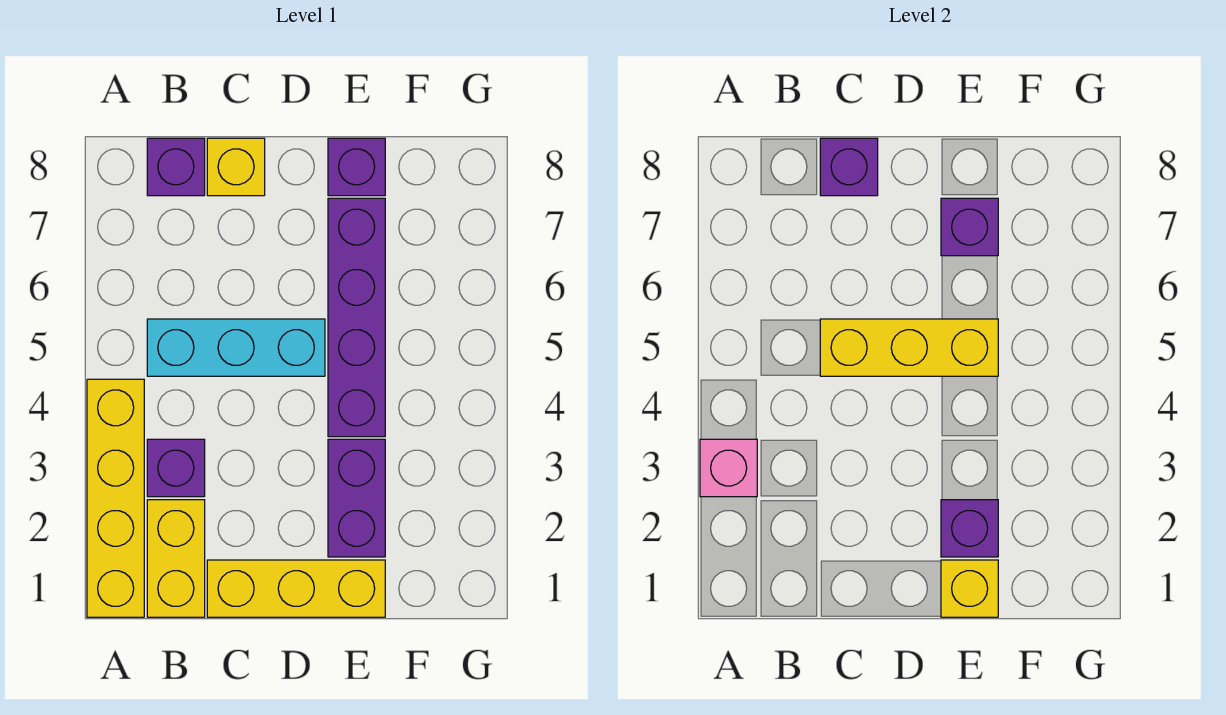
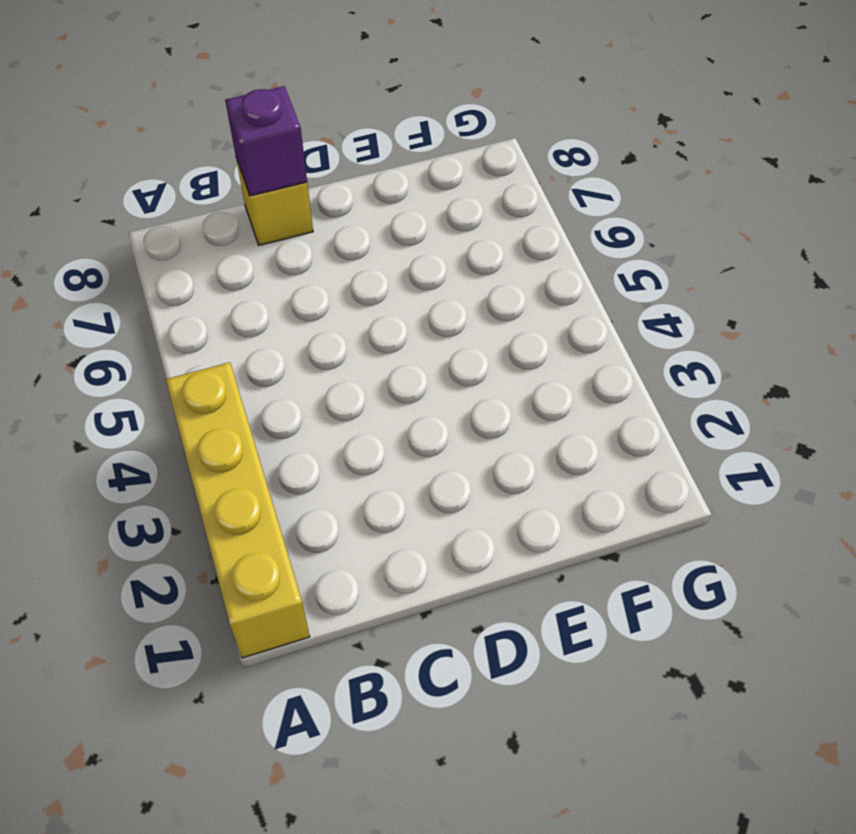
none -> yellow brick B1:B2 level 1
none -> purple brick B3 level 1
none -> cyan brick B5:D5 level 1

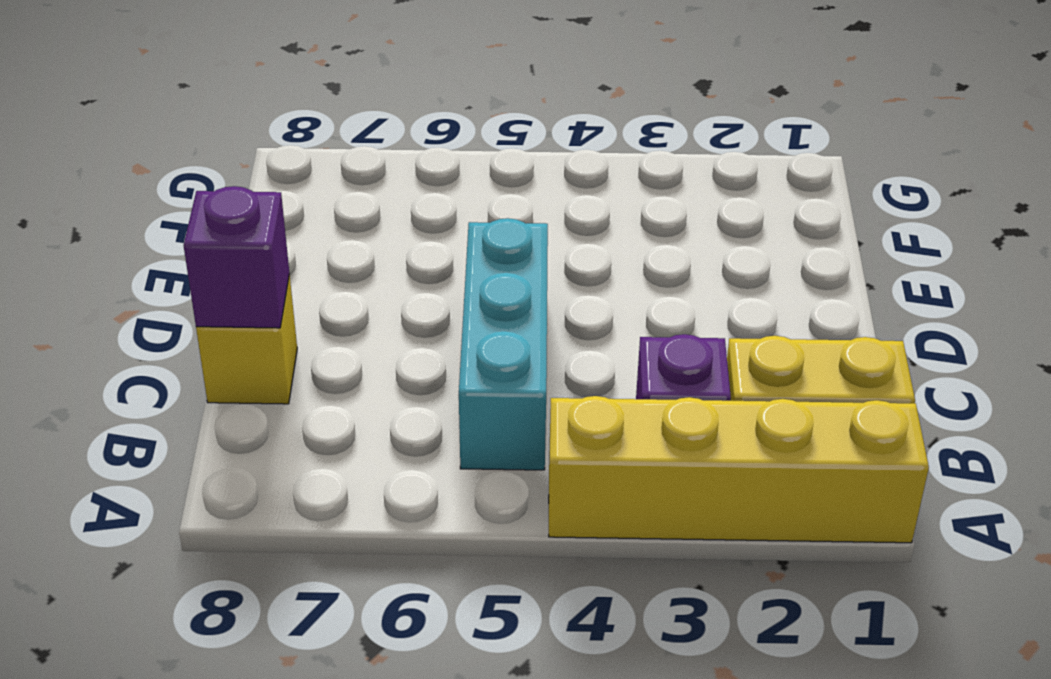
none -> purple brick B8 level 1
none -> yellow brick C1:E1 level 1
none -> purple brick E2:E3 level 1

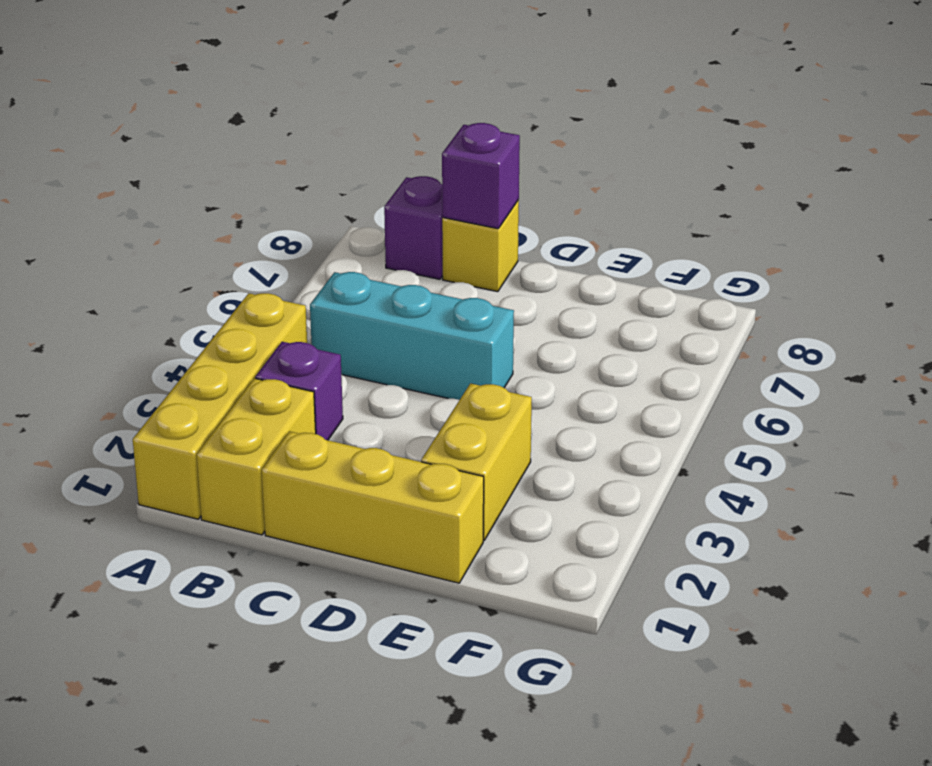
yellow brick E2:E3 level 1 -> purple brick E2:E3 level 1
none -> purple brick E4:E7 level 1
none -> purple brick E8 level 1
none -> pink brick A3 level 2

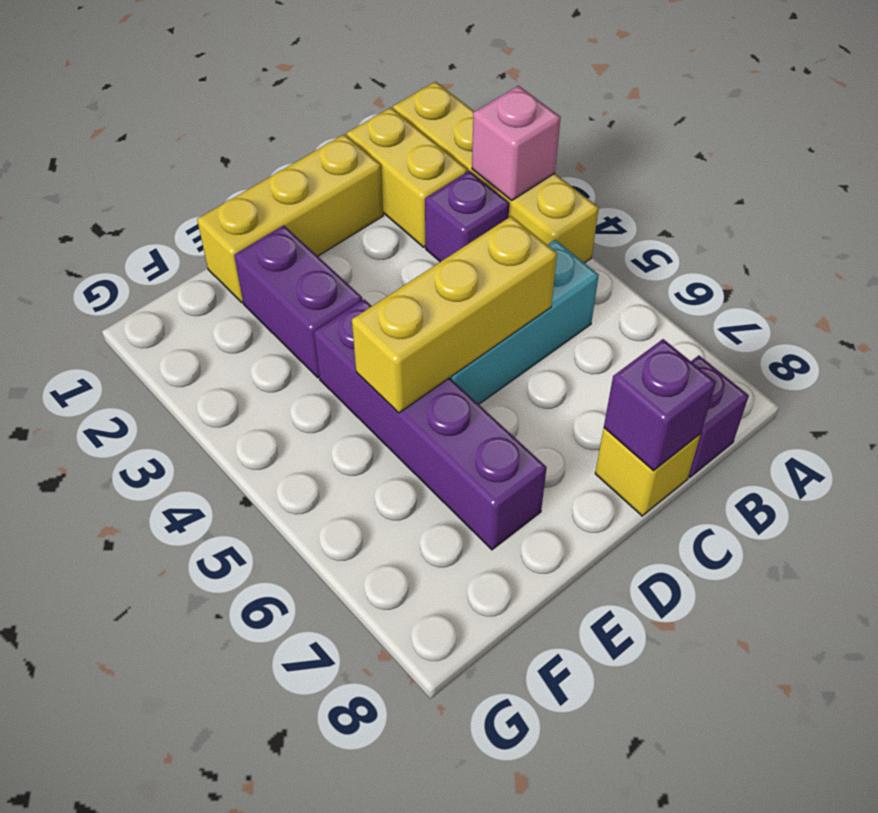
none -> purple brick E8 level 1
none -> yellow brick E1 level 2
none -> purple brick E2 level 2

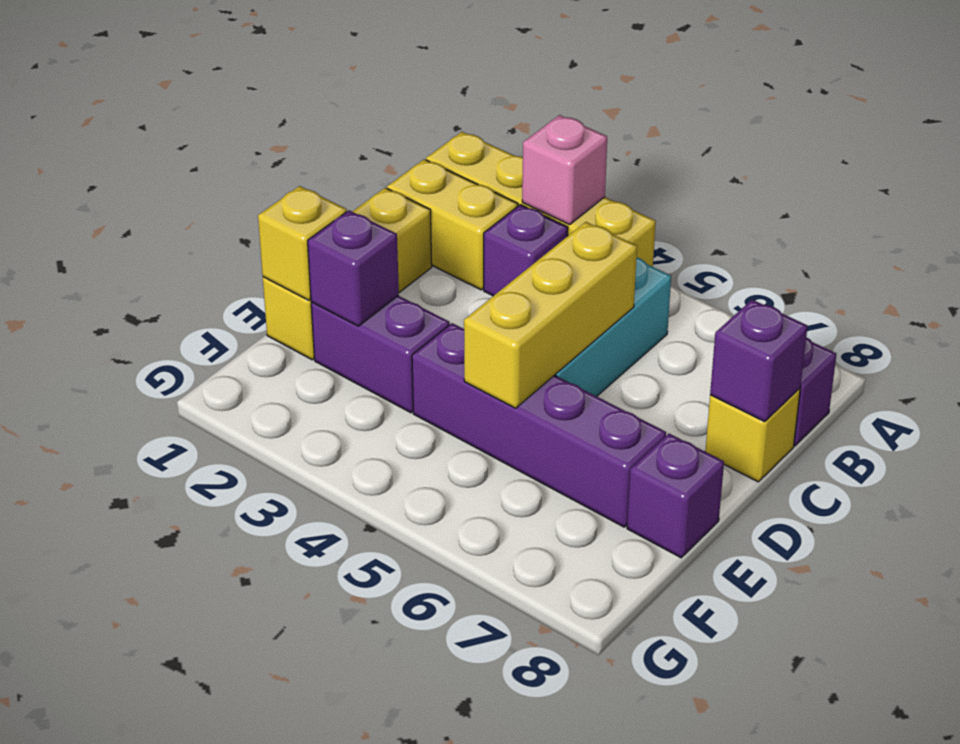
none -> purple brick E7 level 2

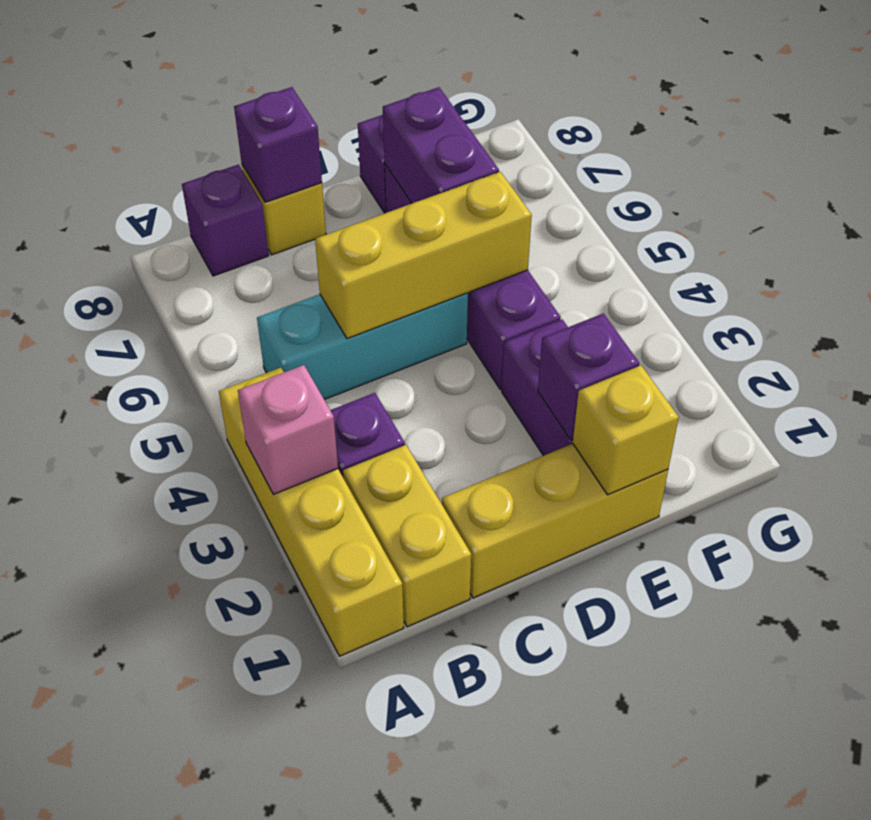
purple brick E6:E7 level 2 -> purple brick E7 level 2

